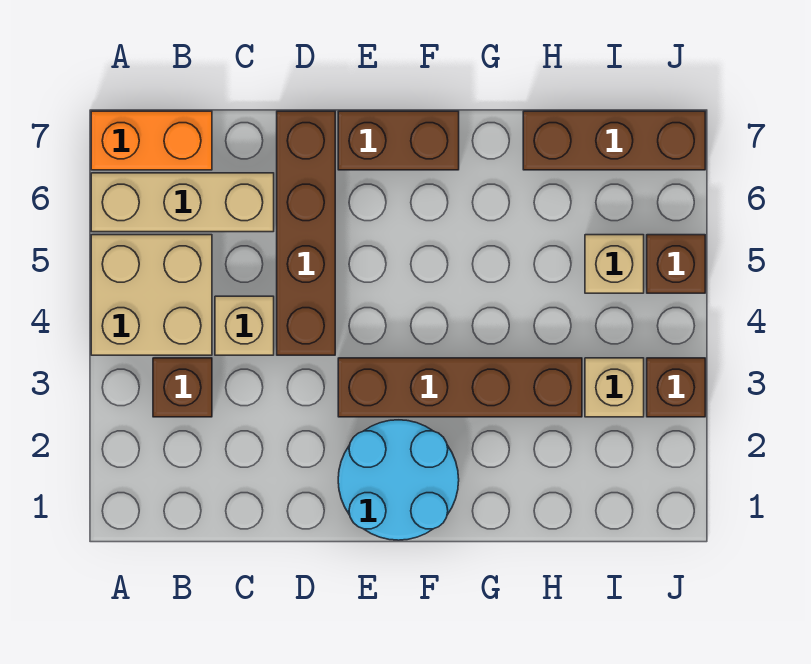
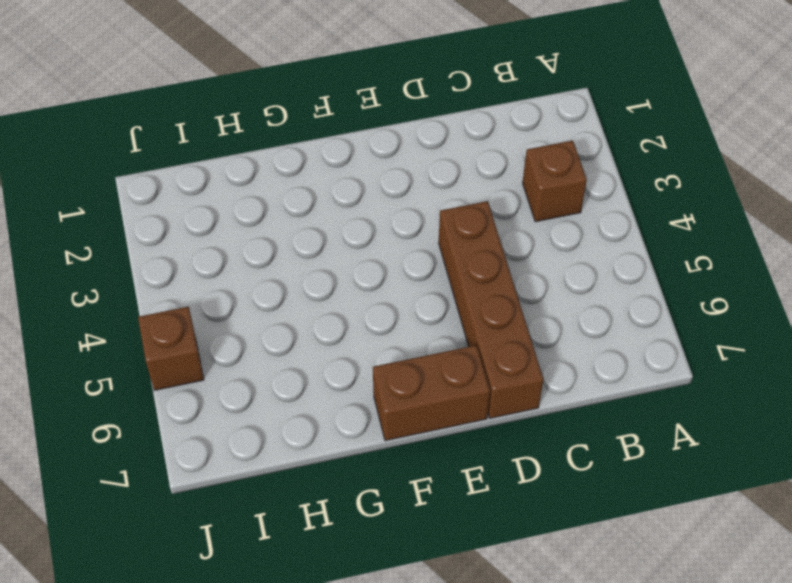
none -> tan brick A4:B5 level 1
none -> tan brick A6:C6 level 1
none -> orange brick A7:B7 level 1

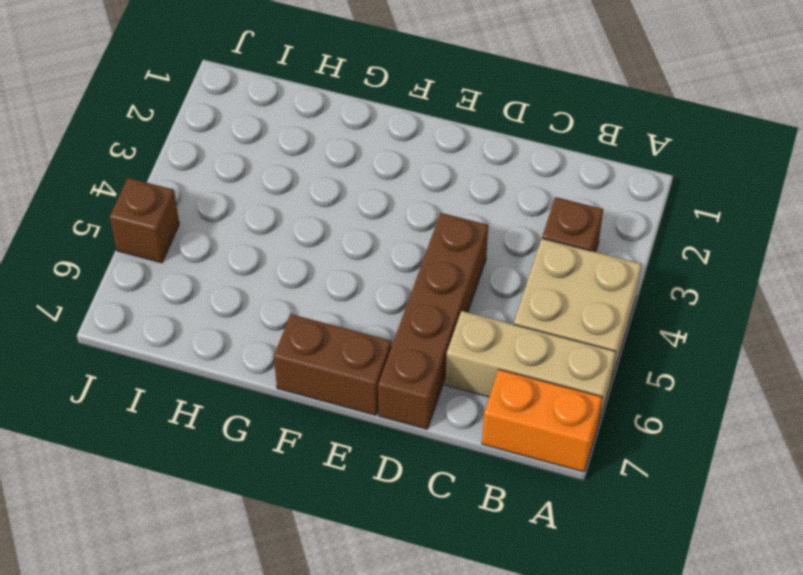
none -> tan brick C4 level 1
none -> cyan round brick E1:F2 level 1
none -> brown brick E3:H3 level 1

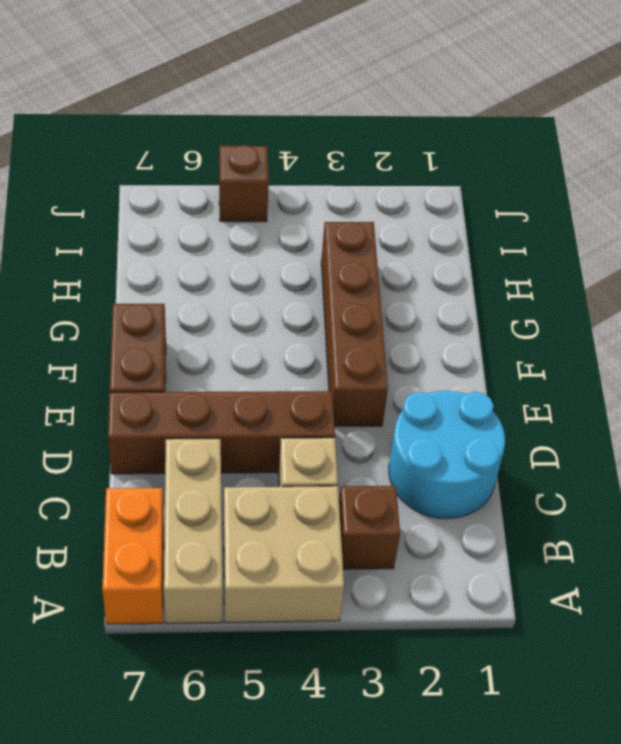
cyan round brick C1:D2 level 1 -> cyan round brick E1:F2 level 1
none -> brown brick H7:J7 level 1
none -> tan brick I3 level 1
none -> tan brick I5 level 1

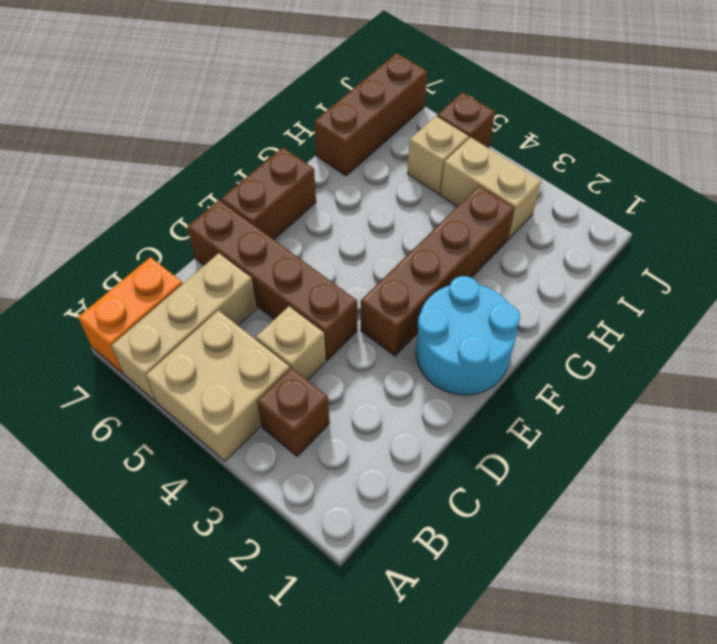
tan brick I3:I4 level 1 -> tan brick I3 level 1
none -> brown brick J3 level 1

